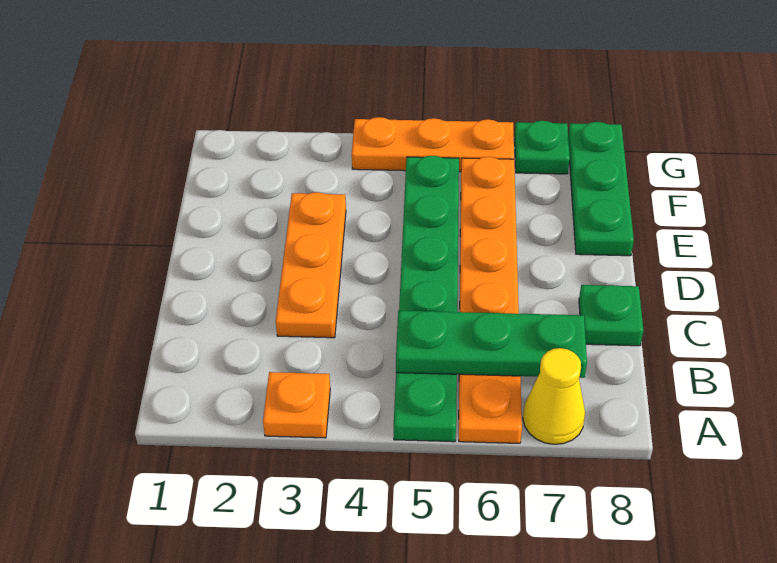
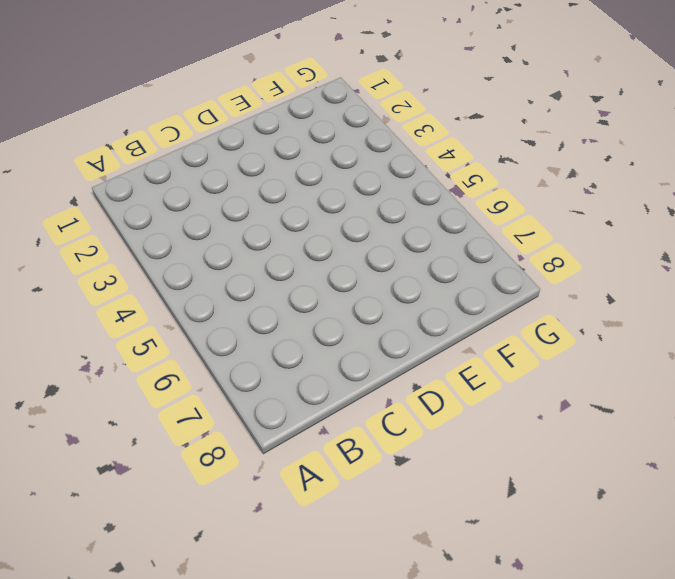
none -> orange plate A3 level 1
none -> green plate A5:F5 level 1

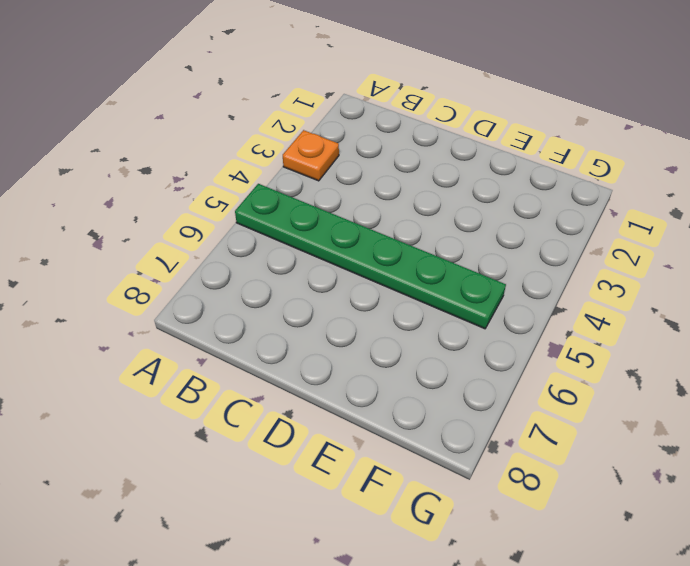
none -> orange plate A6:F6 level 1
none -> yellow cone A7 level 1

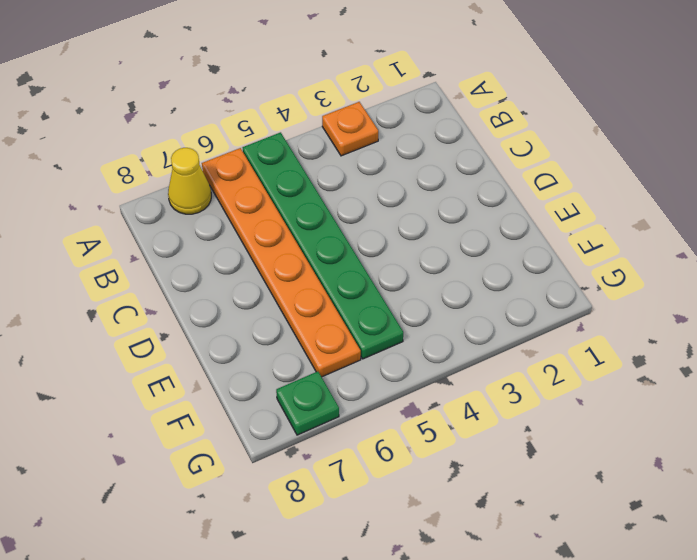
none -> orange plate C3:E3 level 1
none -> green plate C8 level 1

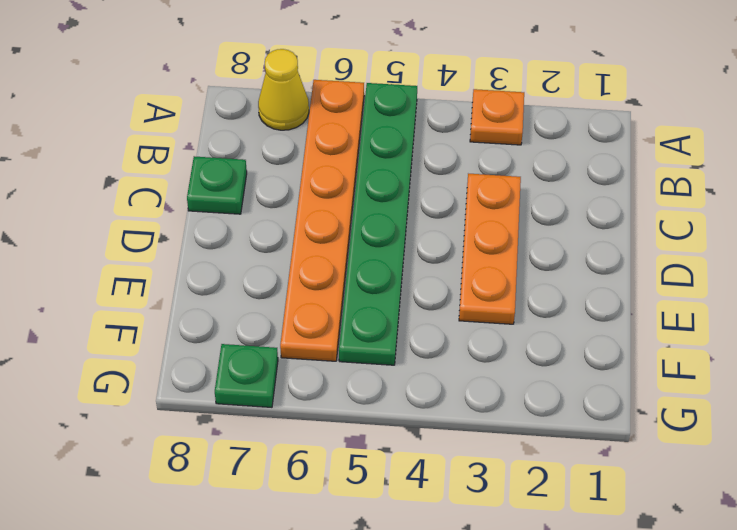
none -> green plate E8:G8 level 1
none -> orange plate G4:G6 level 1

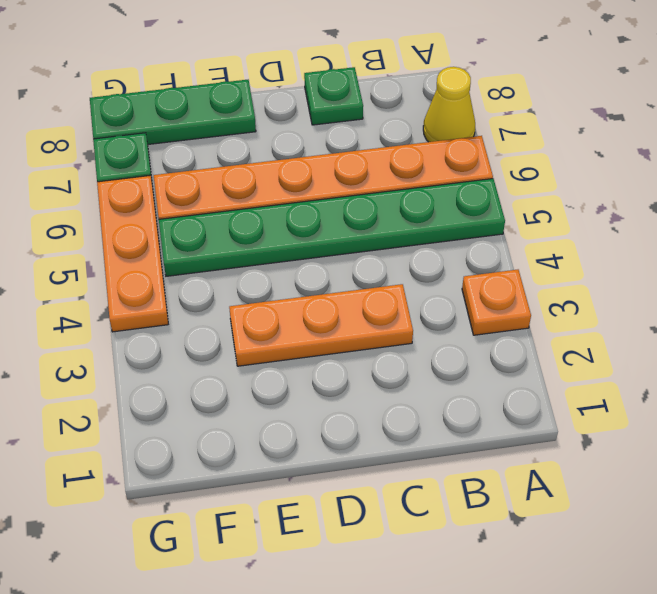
none -> green plate B5:B7 level 2

